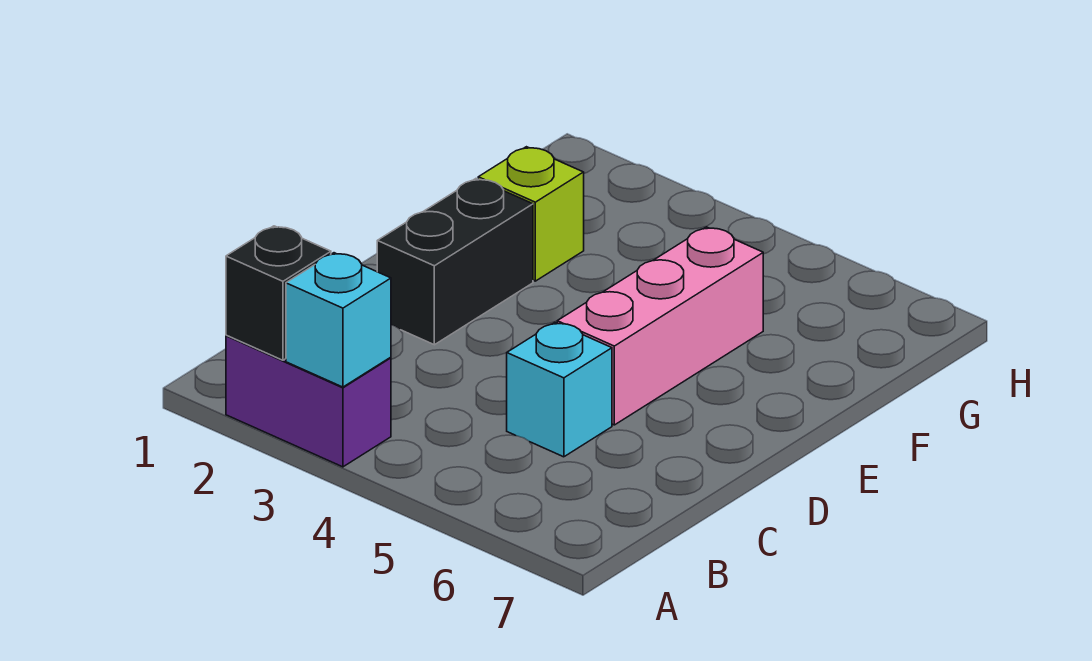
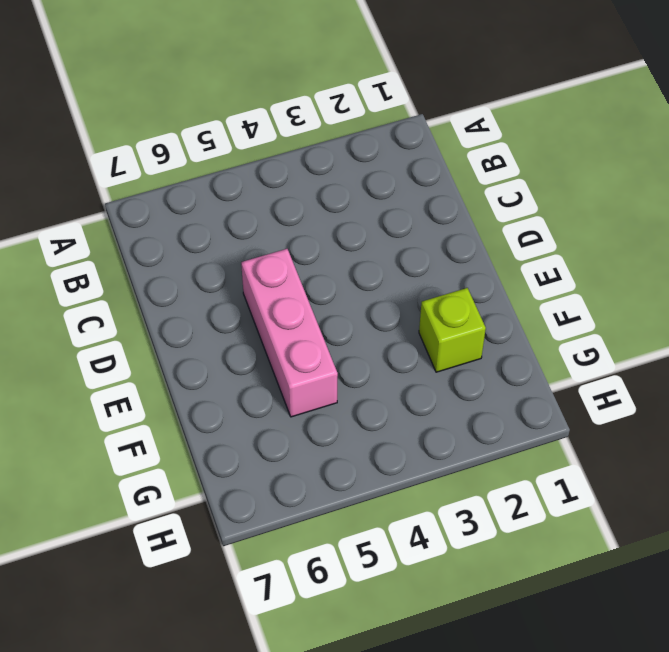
none -> purple brick A2:A3 level 1
none -> cyan brick C5 level 1

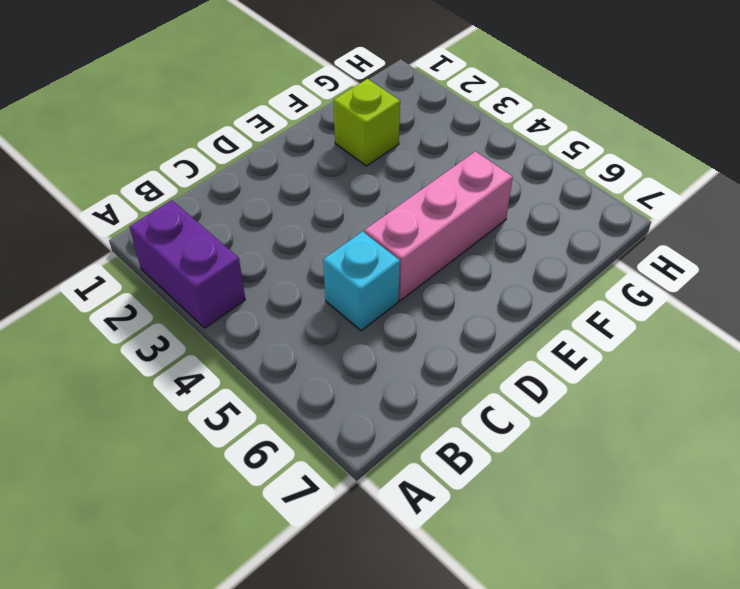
none -> black brick D2:E2 level 1
none -> black brick A2 level 2

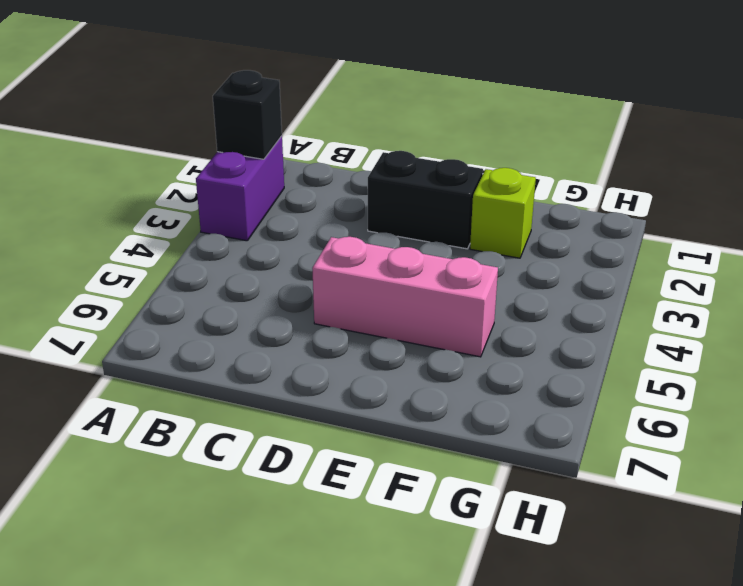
none -> cyan brick C5 level 1
none -> cyan brick A3 level 2

